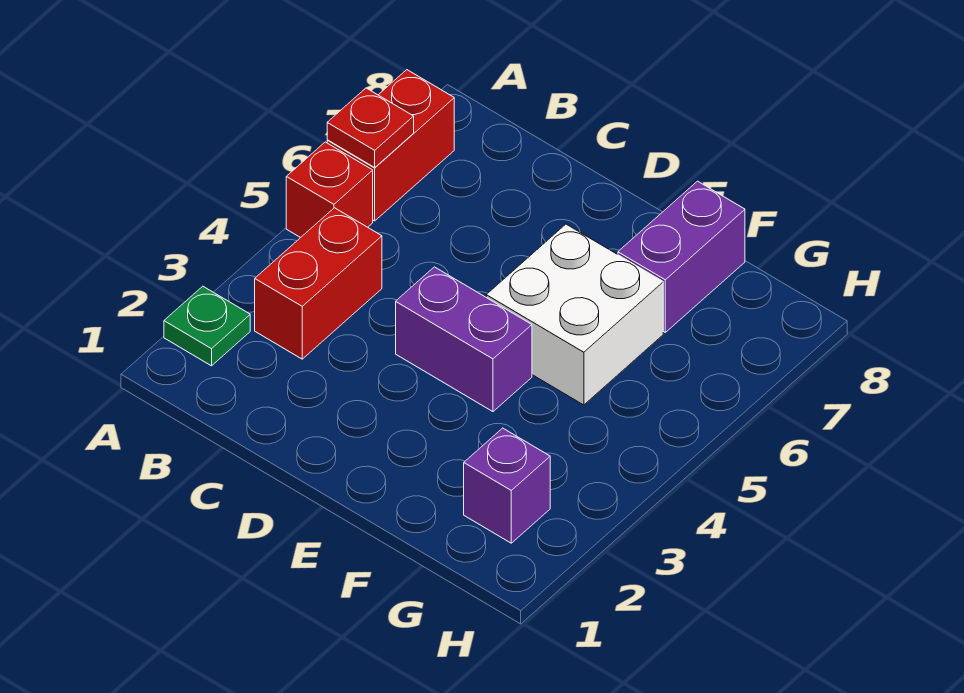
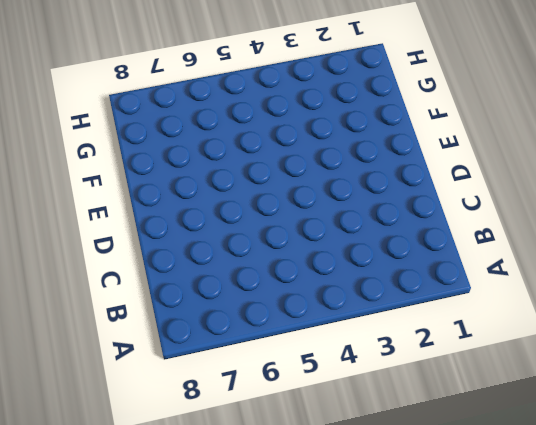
none -> green plate A2 level 1
none -> red brick A5 level 1

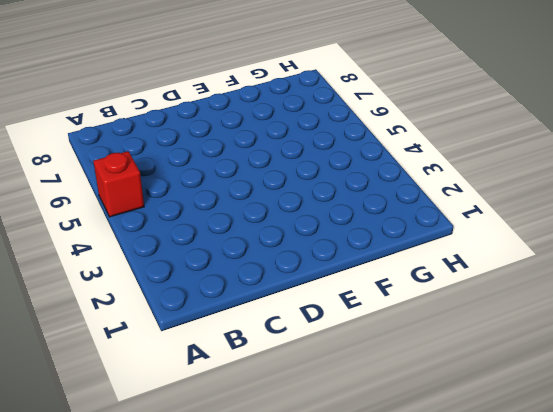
none -> green plate A2 level 1
none -> red brick A6:A7 level 1

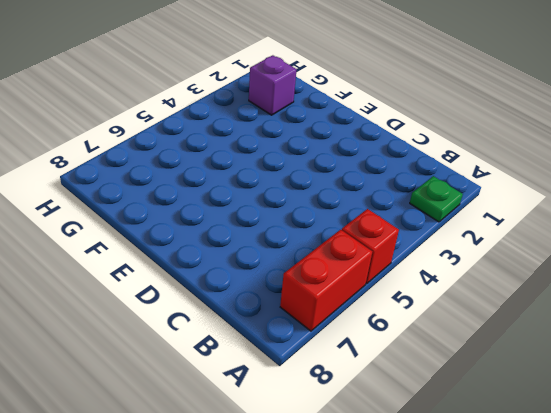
none -> red brick B3:B4 level 1
none -> purple brick D4:E4 level 1

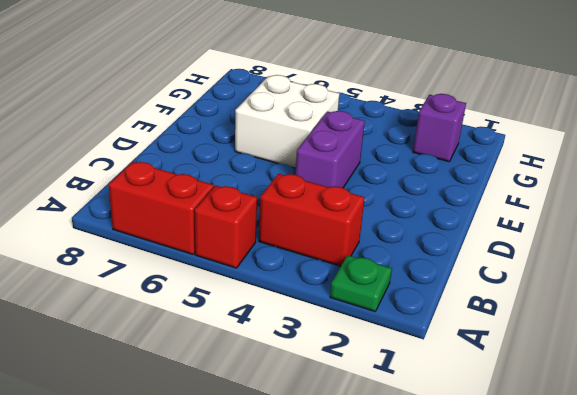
none -> purple brick F7:F8 level 1
none -> red plate A6 level 2

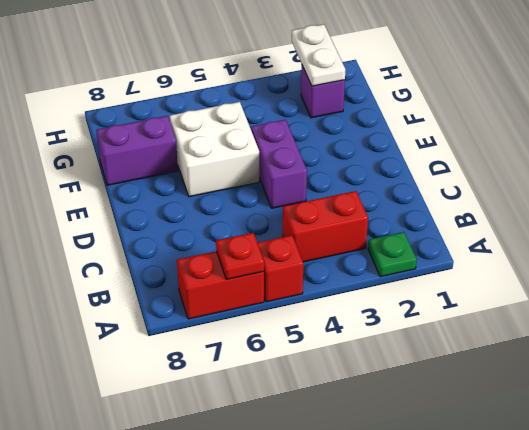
white plate G2:H2 level 2 -> none

